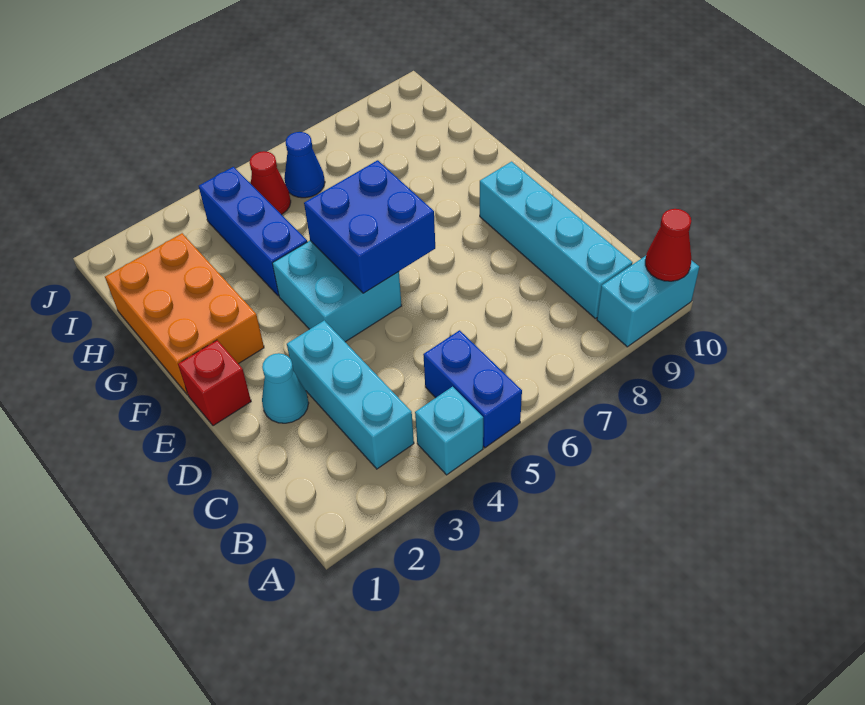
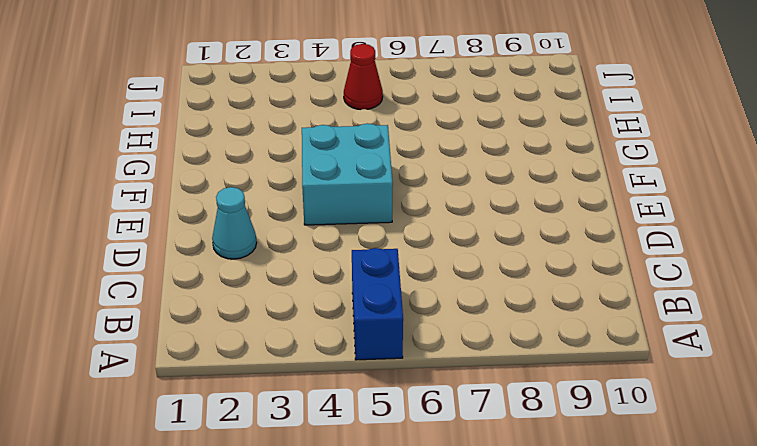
none -> cyan brick A4 level 1
none -> cyan brick A9:A10 level 1
none -> cyan brick B3:D3 level 1

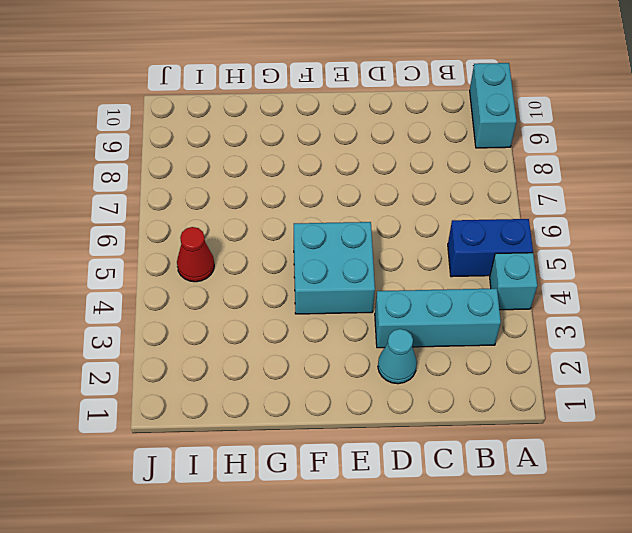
none -> cyan brick B9:E9 level 1
none -> red brick E1 level 1
none -> orange brick F1:H2 level 1

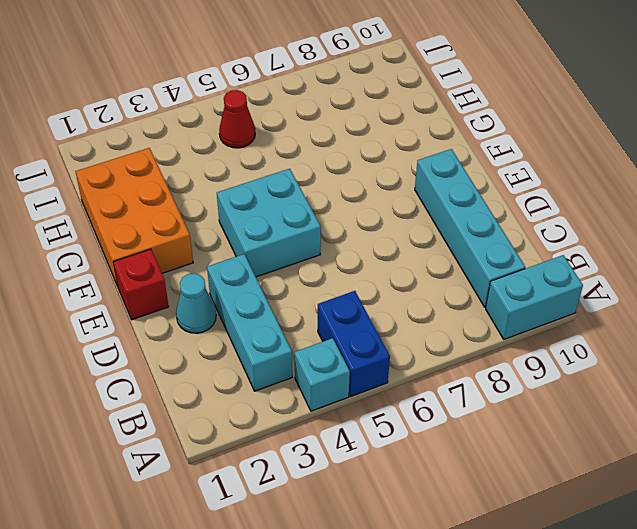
none -> blue brick G4:I4 level 1
none -> blue cone I6 level 1
none -> red cone A10 level 2

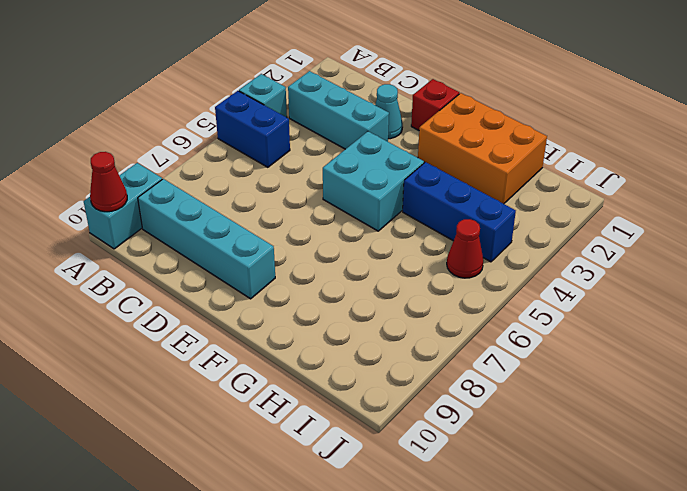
none -> blue cone I6 level 1
none -> blue brick E5:F6 level 2

